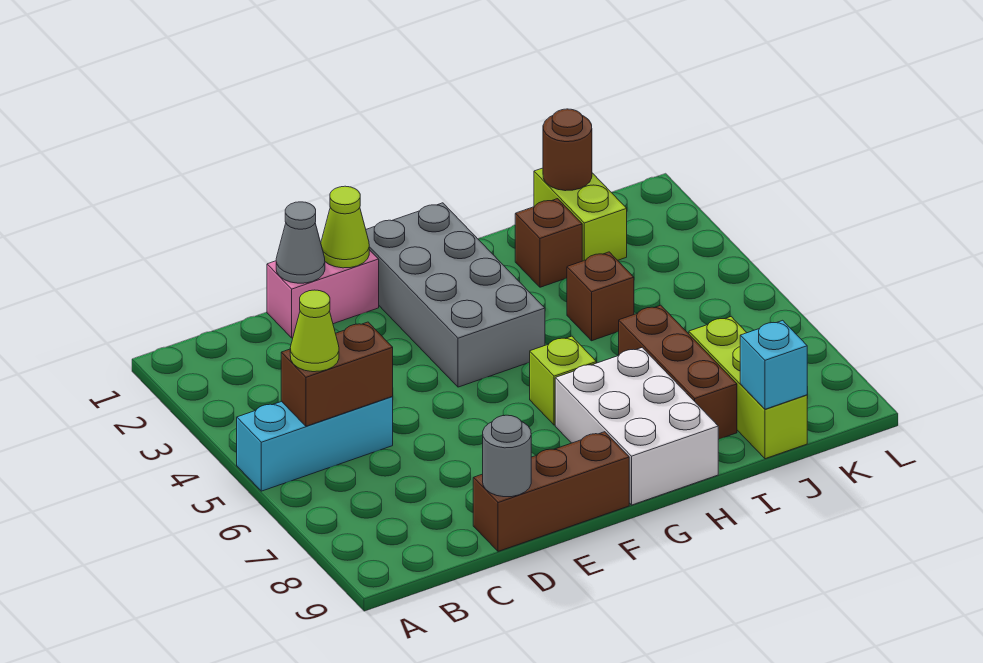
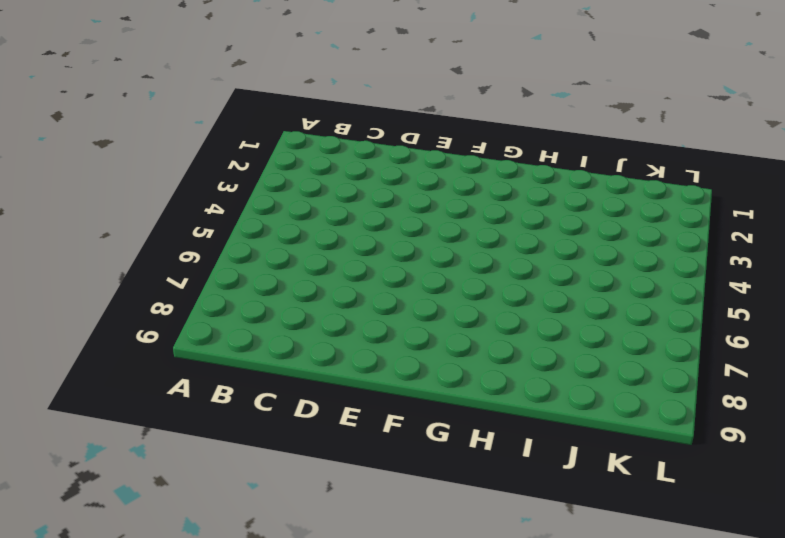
none -> cyan brick A5:C5 level 1
none -> pink brick D1:E1 level 1
none -> brown brick D9:F9 level 1

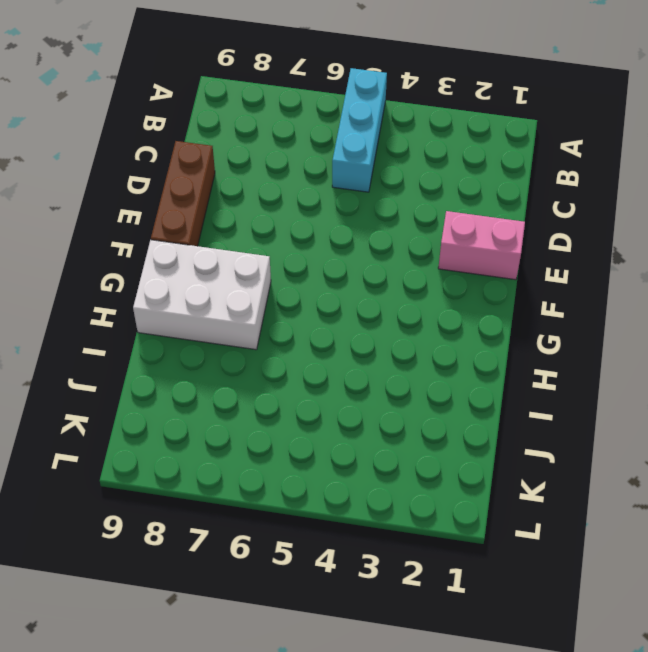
pink brick E1:E2 level 1 -> pink brick D1:E1 level 1
none -> grey brick F1:G4 level 1
none -> lime brick G6 level 1
none -> brown brick I2 level 1

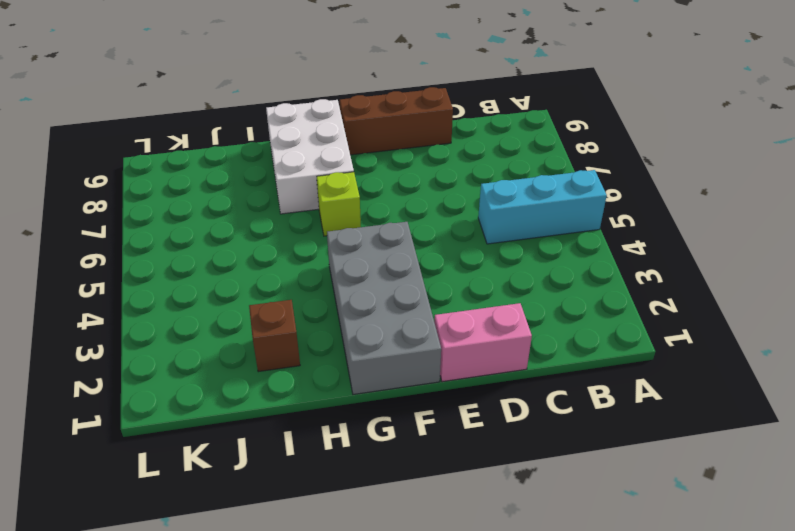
none -> brown brick I4 level 1
none -> brown brick I6:I8 level 1
none -> lime brick J1:J2 level 1

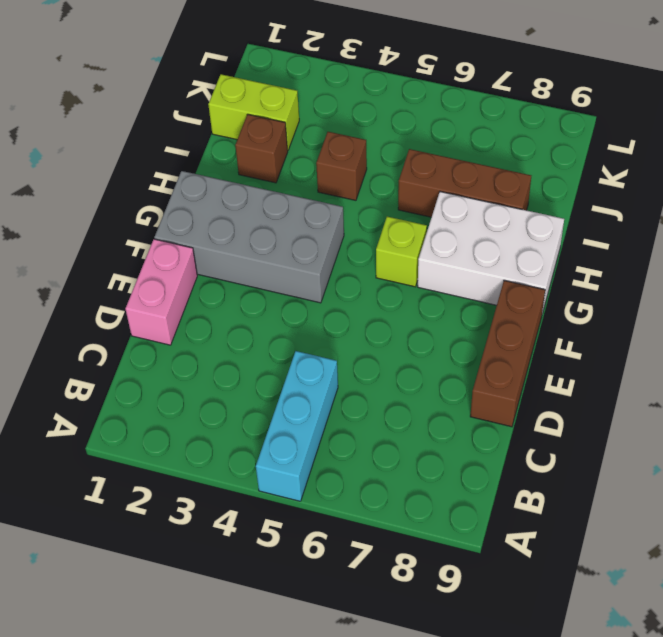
none -> lime brick J7:J9 level 1
none -> brown brick B5:C5 level 2
none -> grey cone D1 level 2

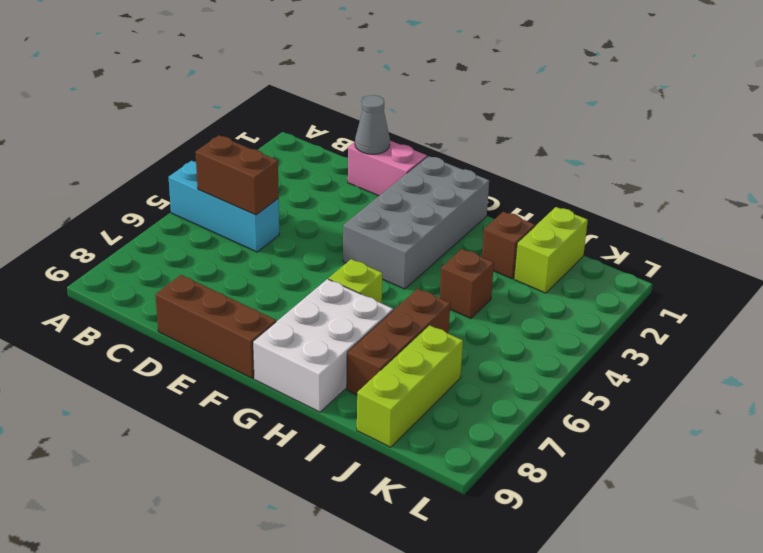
none -> grey round brick D9 level 2
none -> lime cone E1 level 2
none -> brown round brick J1 level 2

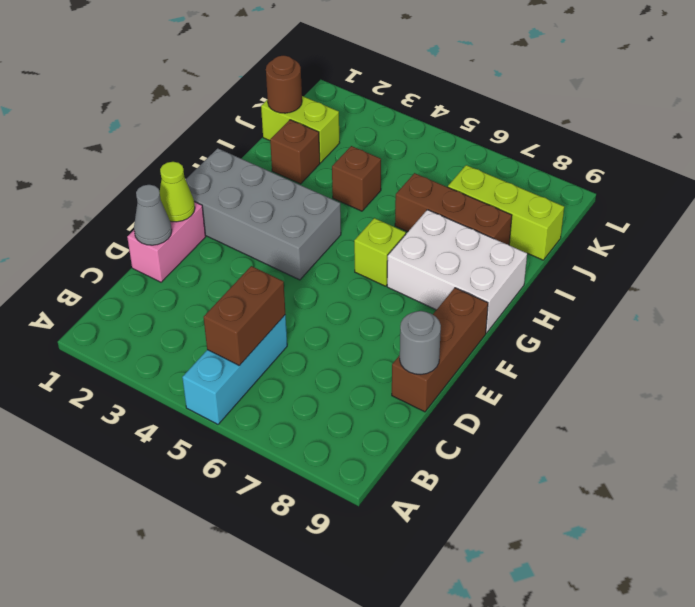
none -> cyan brick J9 level 2
none -> lime cone B5 level 3

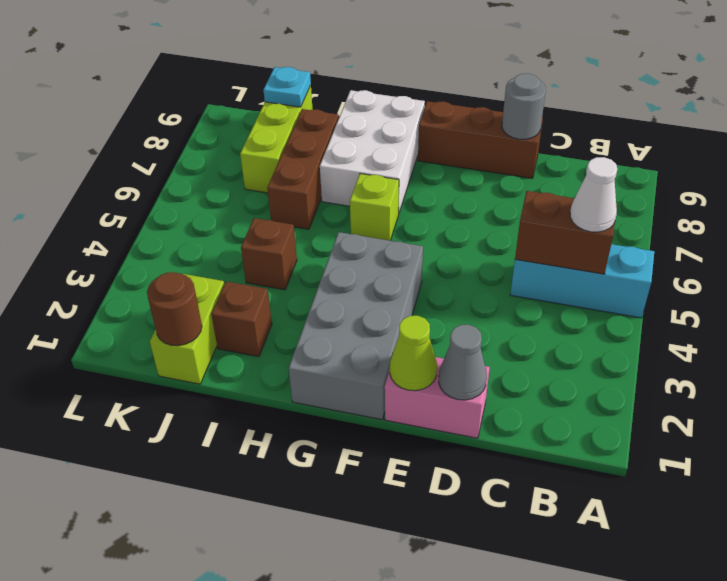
white cone B5 level 3 -> lime cone B5 level 3
cyan plate J9 level 2 -> cyan brick J9 level 2

